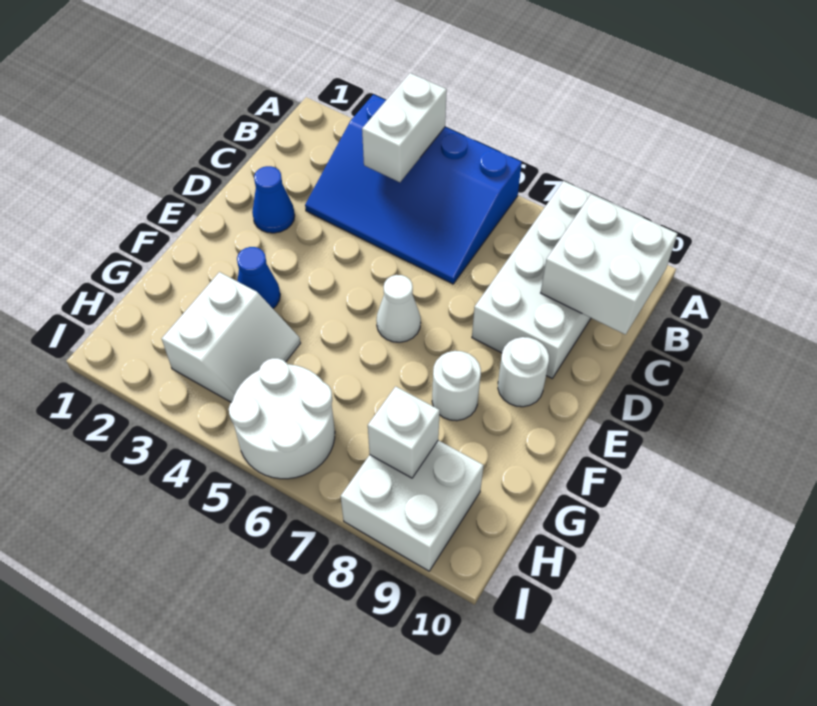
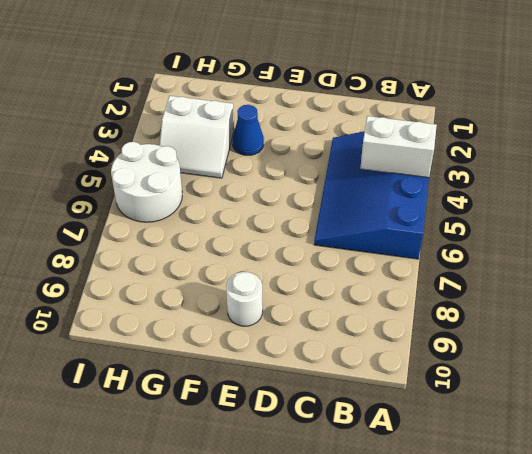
none -> white brick A8:D9 level 1
none -> blue cone D2 level 1
none -> white cone E6 level 1

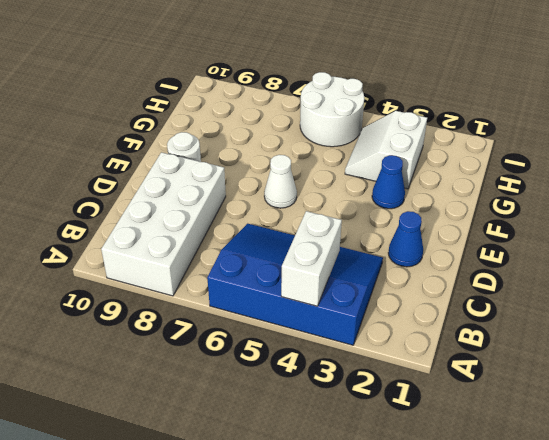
none -> white round brick F8 level 1
none -> white brick H8:I9 level 1
none -> white brick B9:C10 level 2

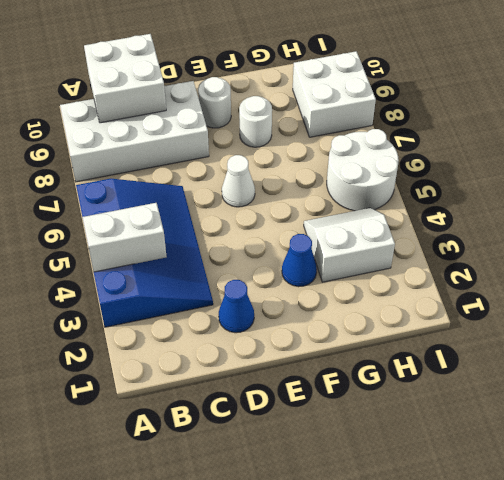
none -> white brick H8 level 2

